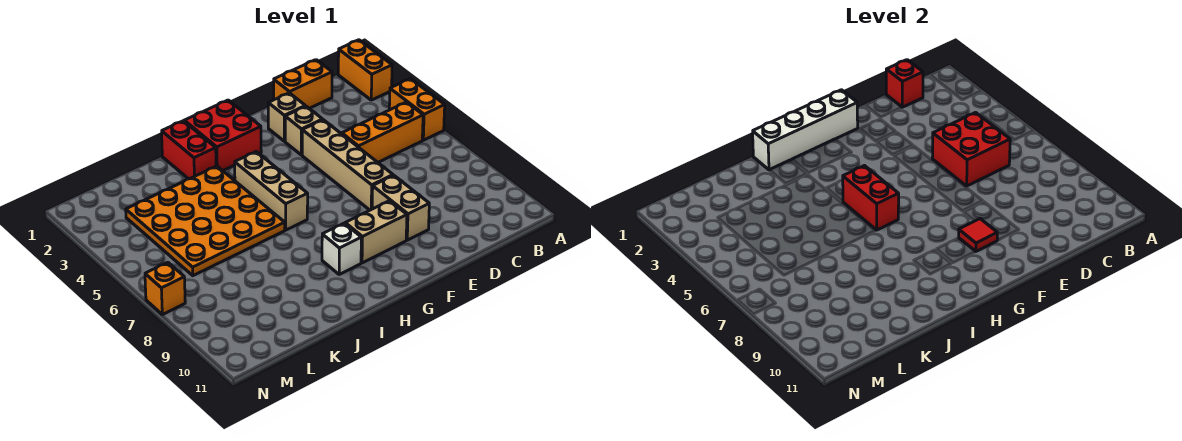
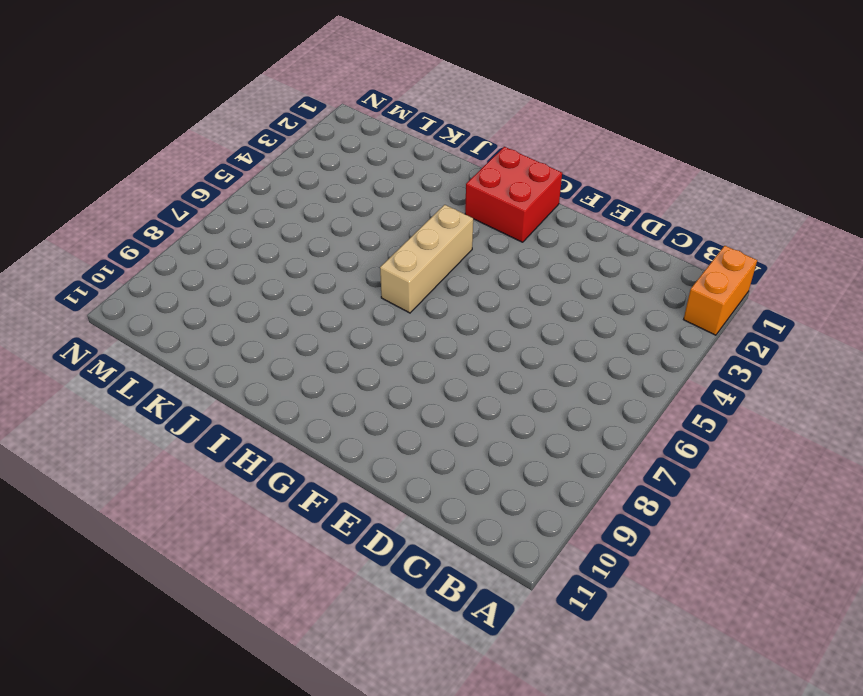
none -> orange brick A4:A5 level 1
none -> orange brick B5:D5 level 1
none -> orange brick C1:D1 level 1

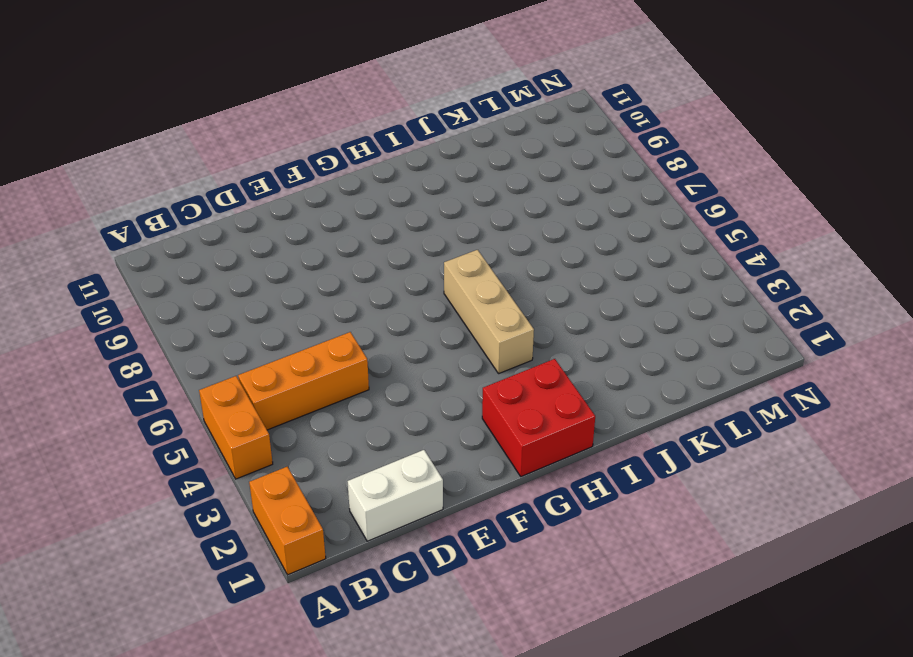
white brick C1:D1 level 1 -> orange brick C1:D1 level 1
none -> tan brick E2 level 1
none -> tan brick E3 level 1
none -> tan brick E4:E7 level 1

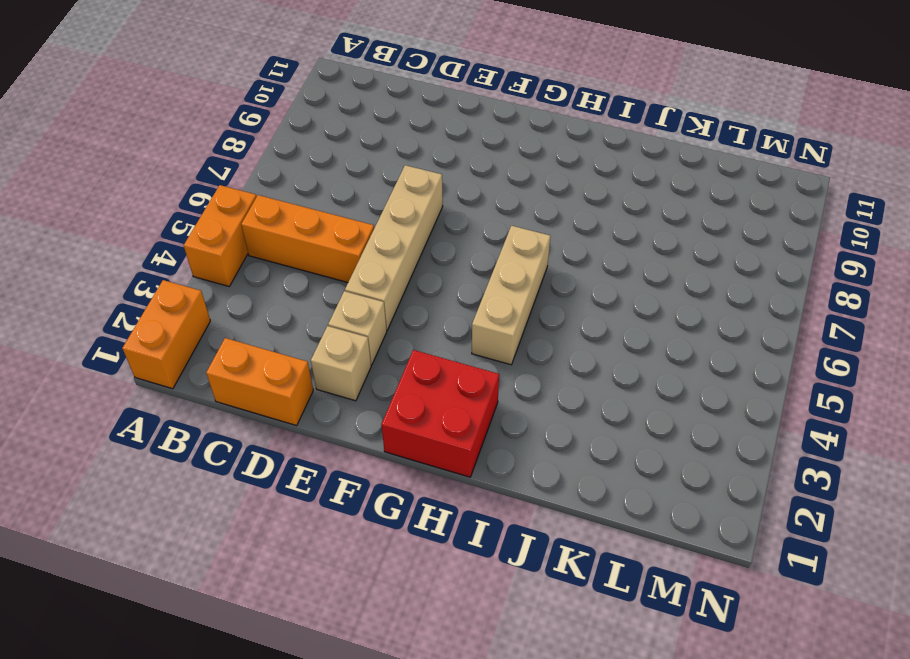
none -> tan brick E8:E9 level 1
none -> tan brick F9:G9 level 1
none -> white brick H9 level 1

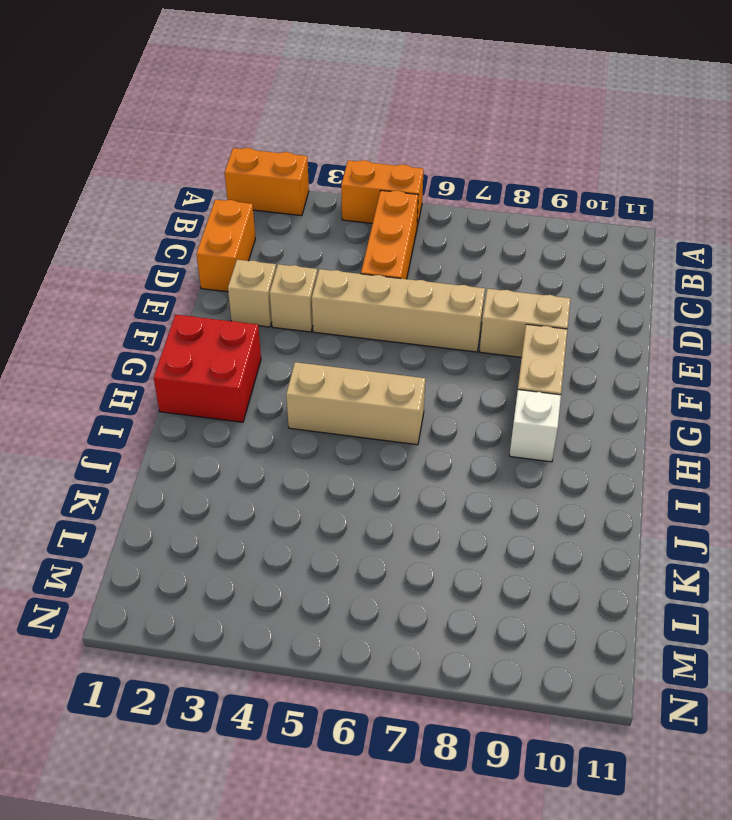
none -> red brick I1:I2 level 1
none -> orange plate I3:L6 level 1
none -> orange brick N7 level 1

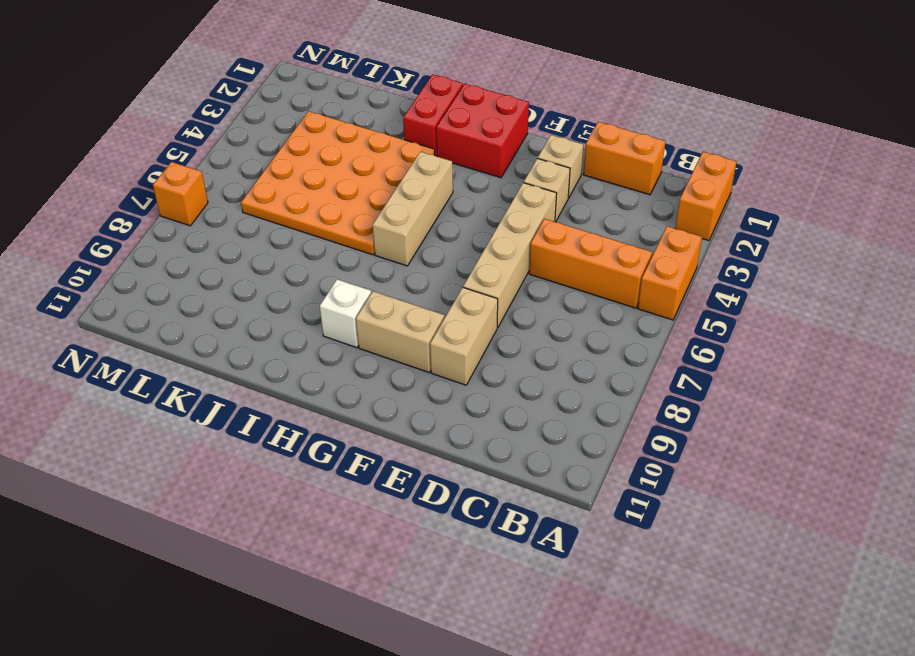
none -> red brick C1 level 2
none -> red brick C5:D6 level 2
none -> white brick F1:I1 level 2

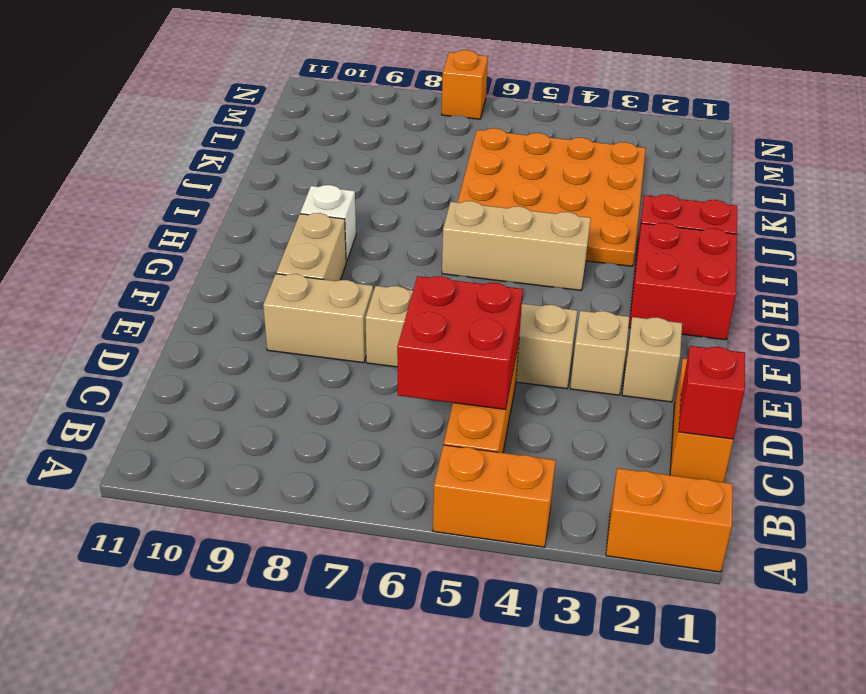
none -> white brick F1:I1 level 2
none -> red tile F9 level 2
none -> red brick H5:H6 level 2

